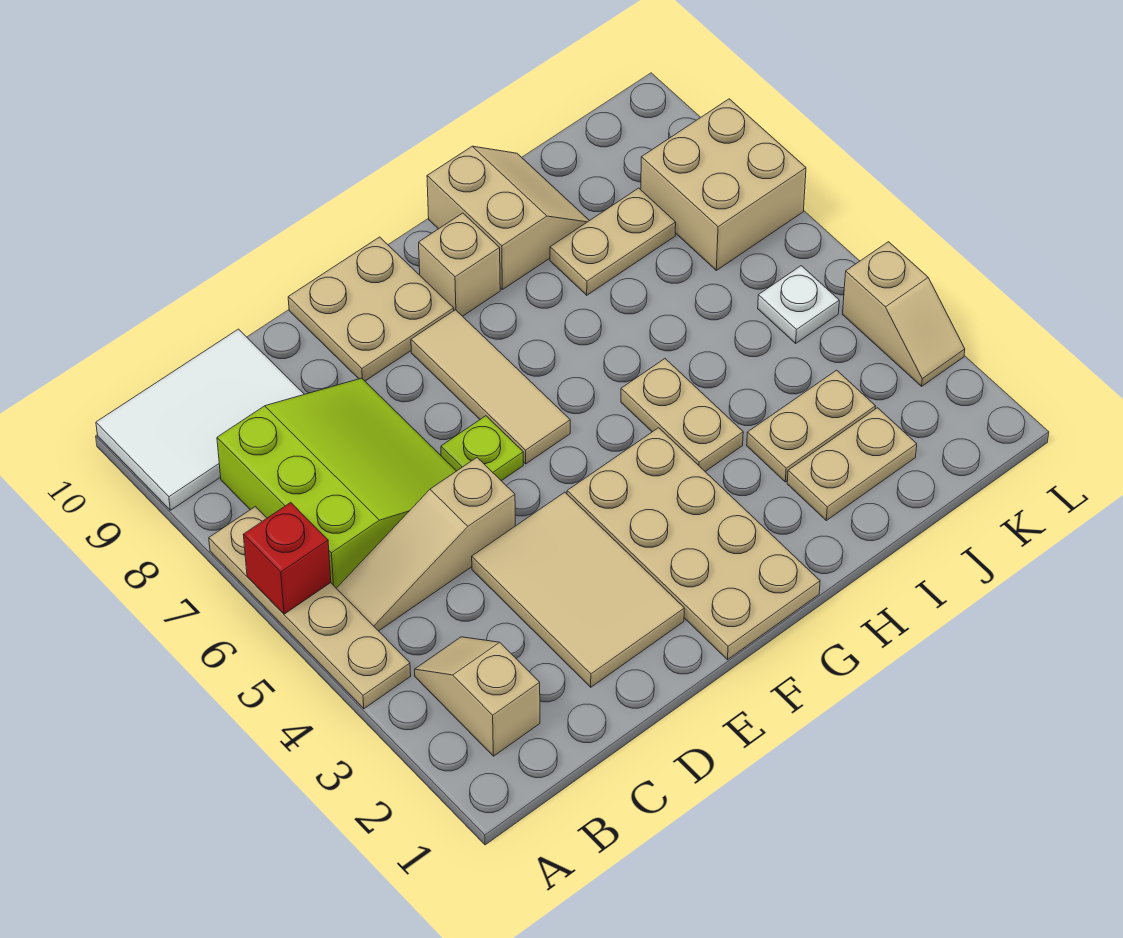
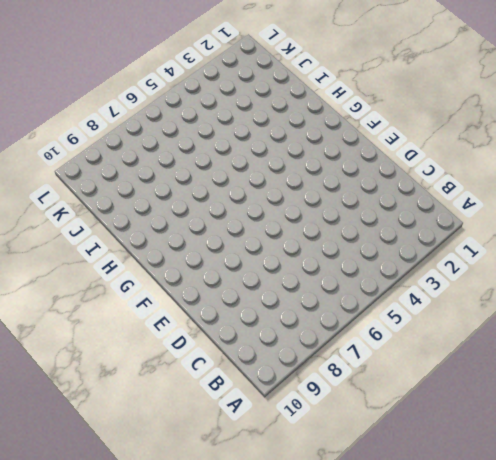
none -> tan plate A4:A7 level 1
none -> white tile A9:C10 level 1
none -> tan slope B2:B3 level 1 top 2

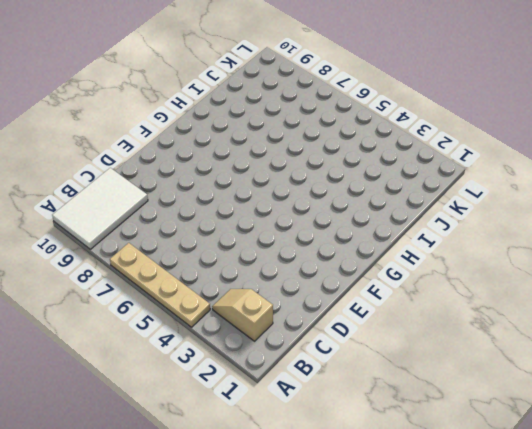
none -> tan slope B5:D5 level 1 top D
none -> lime slope B6:D8 level 1 top B
none -> tan tile D2:E4 level 1

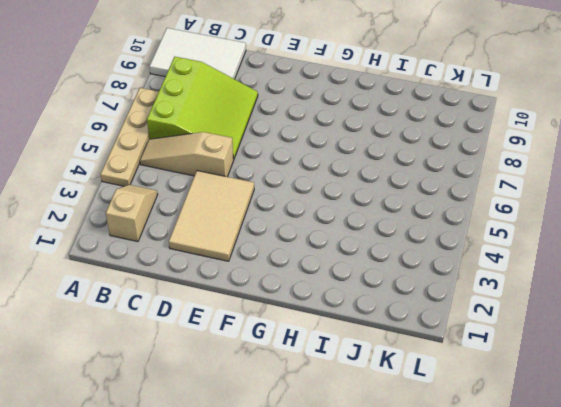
none -> lime plate E6 level 1
none -> tan plate E9:F10 level 1
none -> tan plate F1:G4 level 1

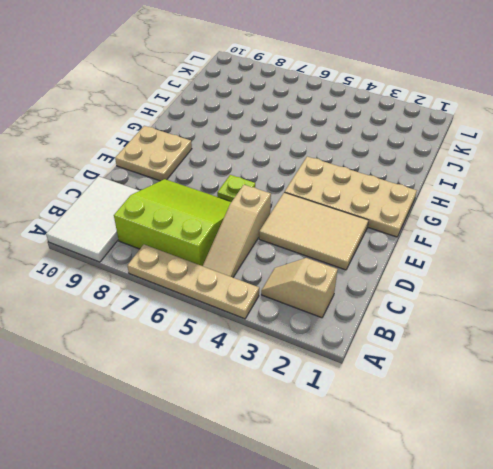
none -> tan tile F6:F8 level 1
none -> tan brick G9 level 1
none -> tan plate H4:H5 level 1

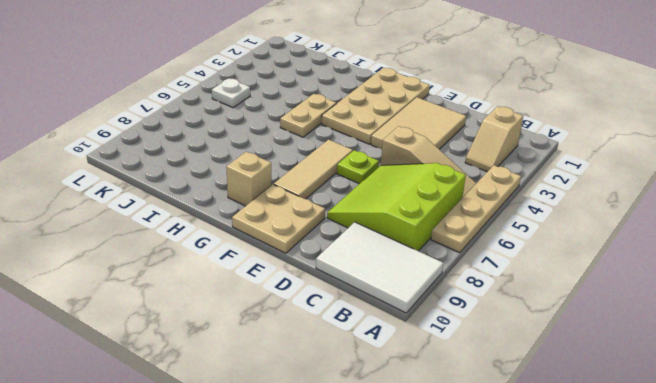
none -> tan slope H9:I10 level 1 top H
none -> tan plate I2:J2 level 1
none -> tan plate I3:J3 level 1

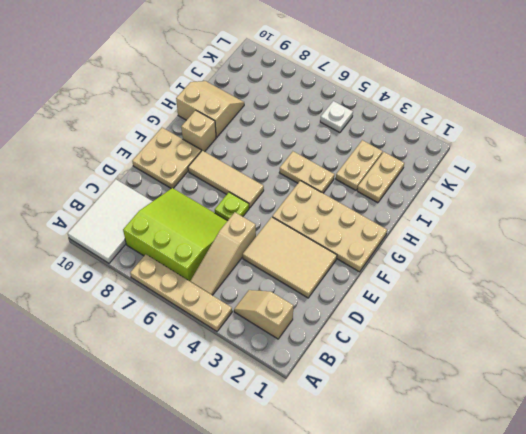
none -> tan plate I8:J8 level 1
none -> tan brick K7:L8 level 1
none -> tan slope L3:L4 level 1 top 4

